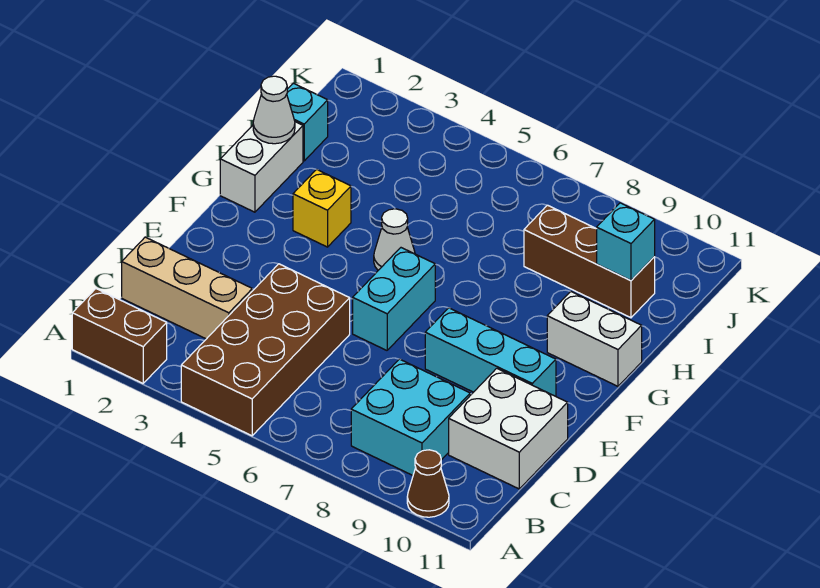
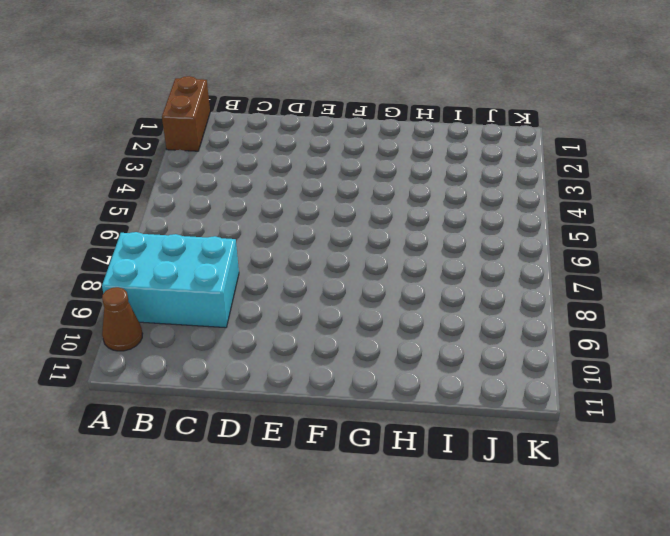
cyan brick A8:C9 level 1 -> cyan brick B8:C9 level 1
none -> brown brick A4:D5 level 1
none -> tan brick C1:C3 level 1
none -> white brick C10:D11 level 1

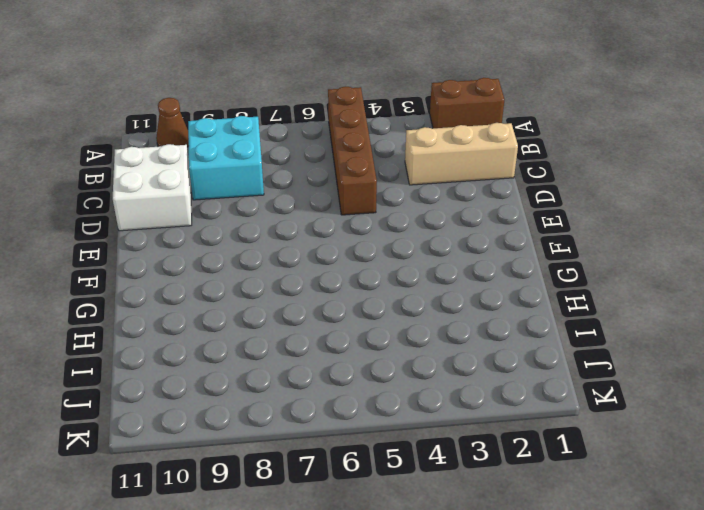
brown brick A5:D5 level 1 -> brown brick A4:D5 level 1
none -> cyan brick E6:F6 level 1
none -> cyan brick E8:E10 level 1
none -> white brick G1:H1 level 1

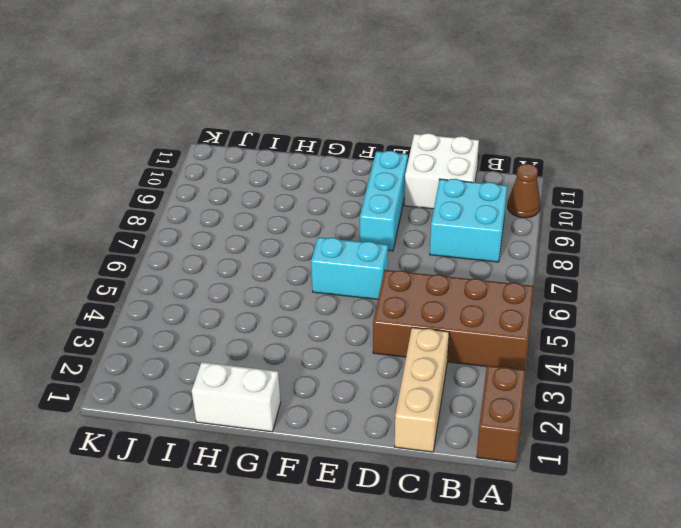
none -> yellow brick G3 level 1
none -> white cone G5 level 1
none -> white brick G10:G11 level 1

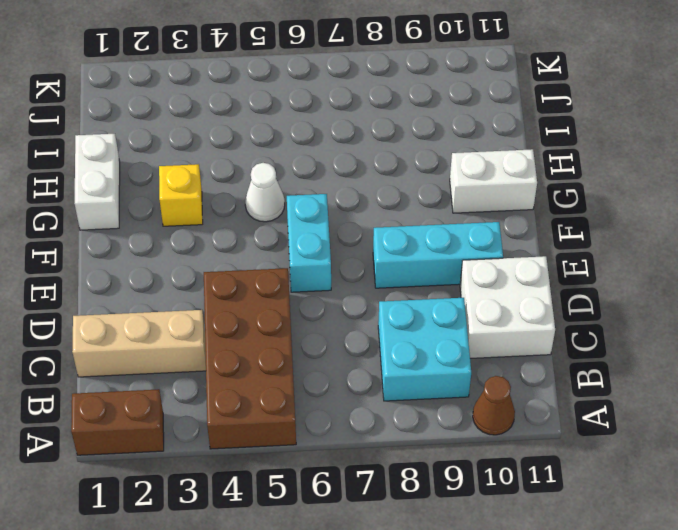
none -> cyan brick I1 level 1
none -> brown brick I8:I10 level 1
none -> white cone H1 level 2

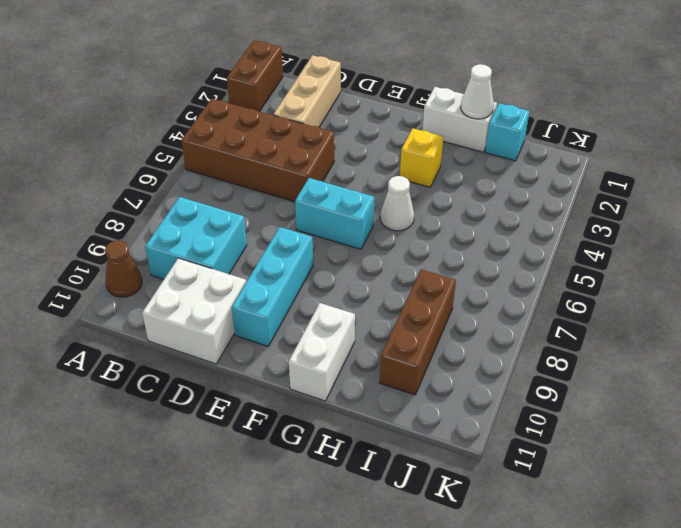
none -> cyan brick I10 level 2

